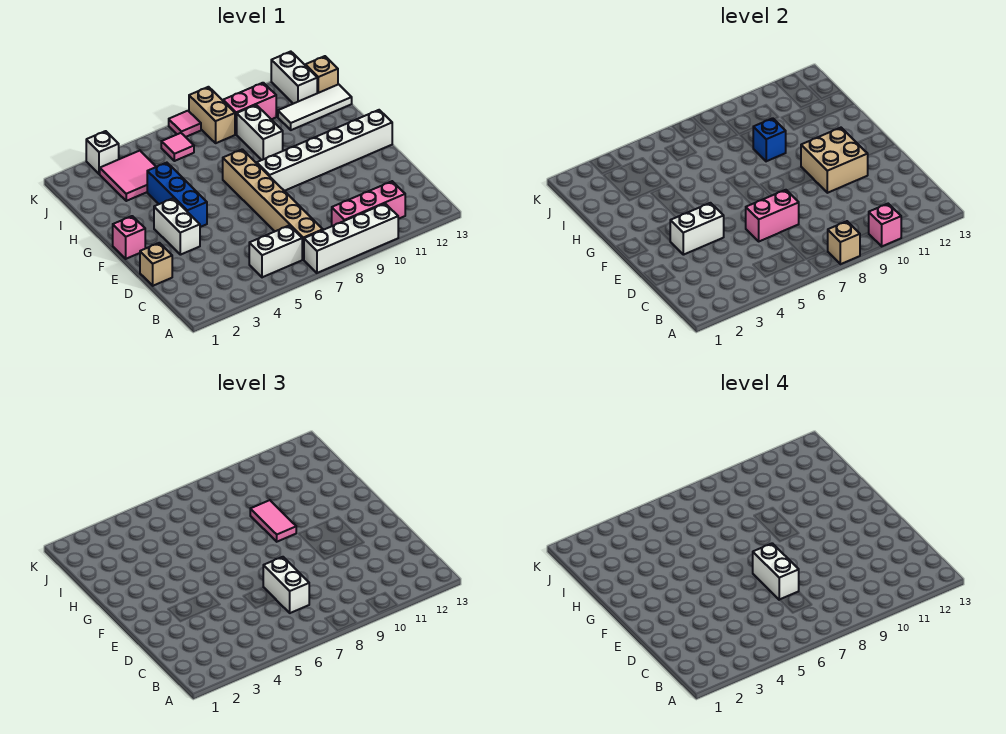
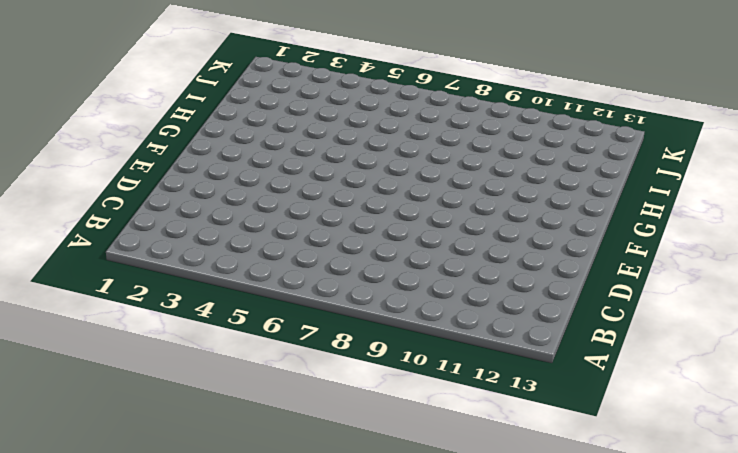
none -> white brick A7:A10 level 1
none -> white brick B5:B6 level 1
none -> tan brick B7:G7 level 1

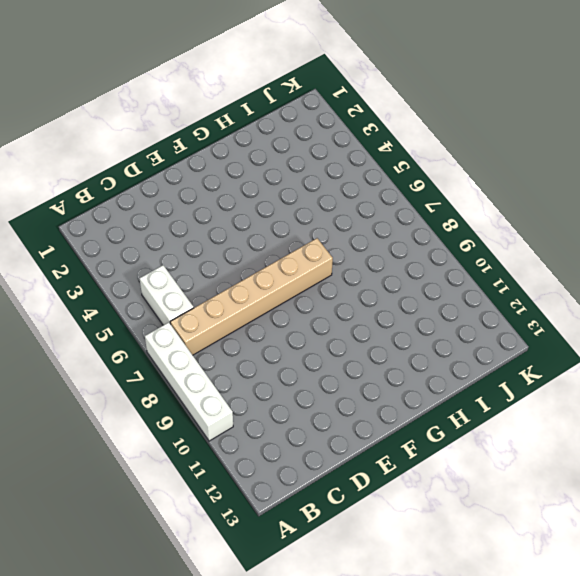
none -> pink brick B9:B11 level 1
none -> tan brick D1 level 1
none -> white brick E3:F3 level 1

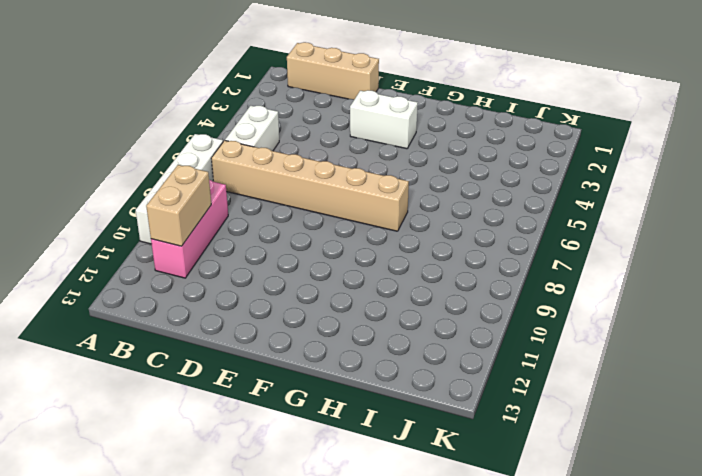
tan brick B1:D1 level 1 -> tan brick D1 level 1
tan brick B10:B11 level 2 -> tan brick J8:K8 level 1
none -> pink brick F1 level 1
none -> blue brick F4:H4 level 1
none -> white brick F8:F13 level 1

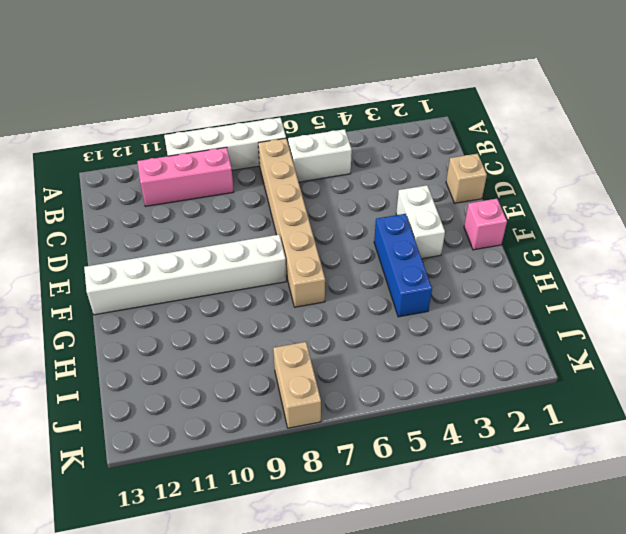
none -> white brick H9:I9 level 1
none -> pink tile I3:J4 level 1
none -> white tile I11:I13 level 1

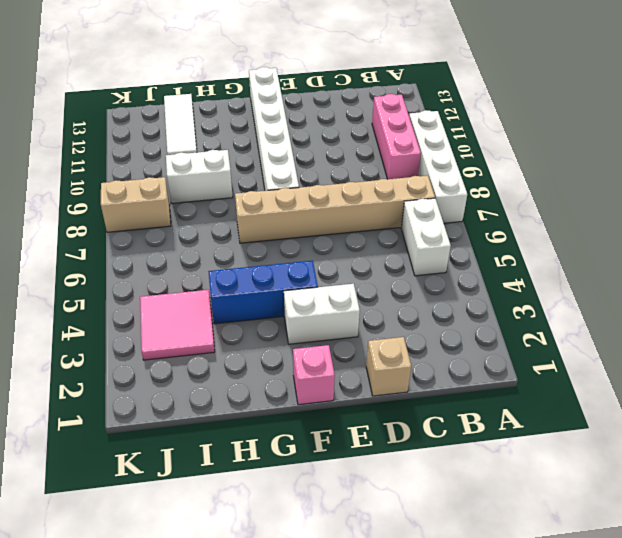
none -> pink tile J6 level 1
none -> pink brick J9:J10 level 1
none -> white brick J12:K12 level 1

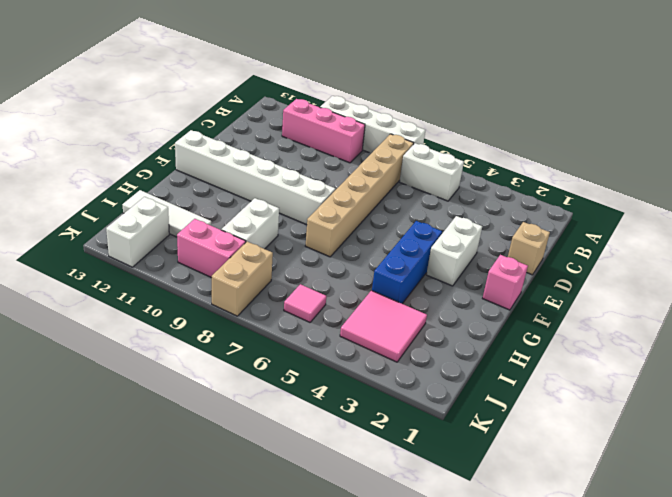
none -> tan brick J13 level 1
none -> white brick K3 level 1
none -> pink tile K7 level 1

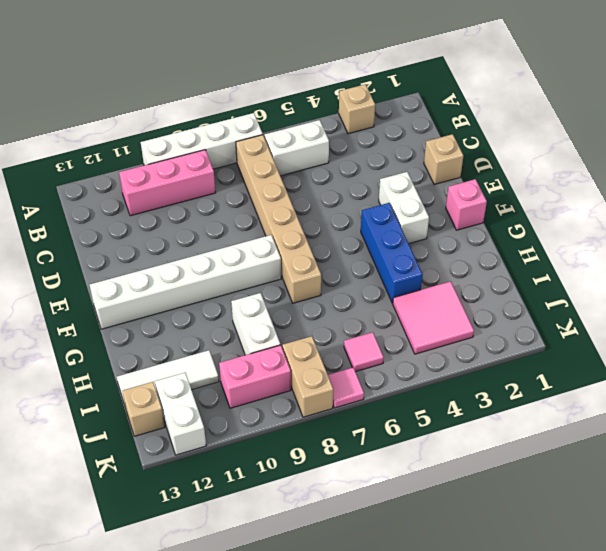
tan brick A3 level 1 -> tan brick A8 level 2
none -> white brick K3 level 1
none -> pink brick A10 level 2
none -> pink brick D6:D7 level 2

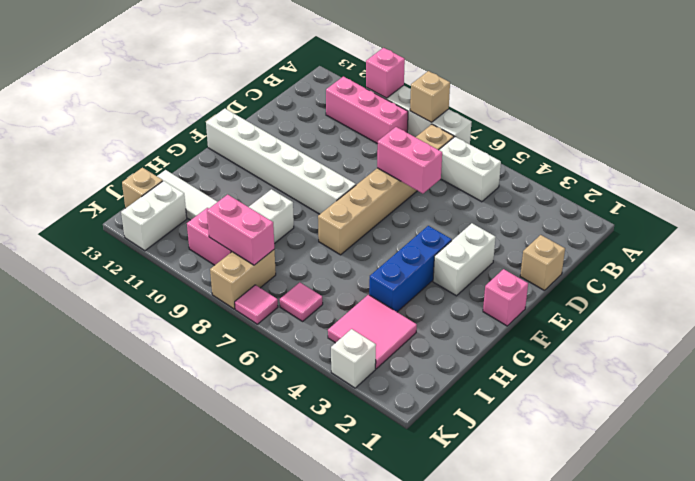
pink brick J8:J9 level 2 -> none
none -> white brick E3:E4 level 2
none -> tan brick E10:F11 level 2
none -> blue brick H9 level 2

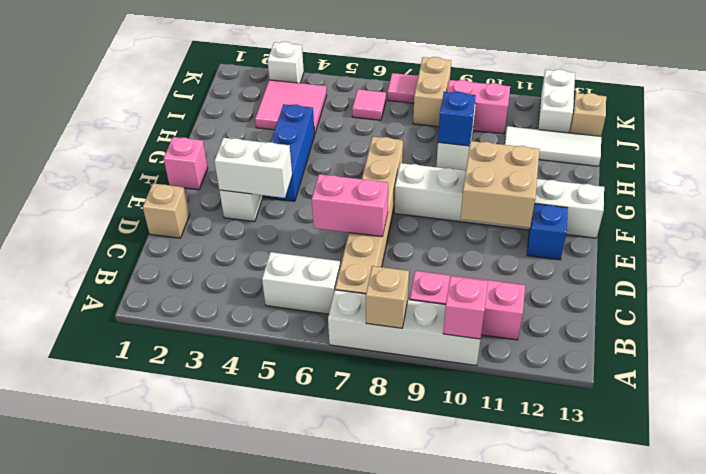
blue brick E12 level 1 -> none
none -> white brick C7:D7 level 3
none -> pink tile G9:H9 level 3
none -> white brick D7:E7 level 4

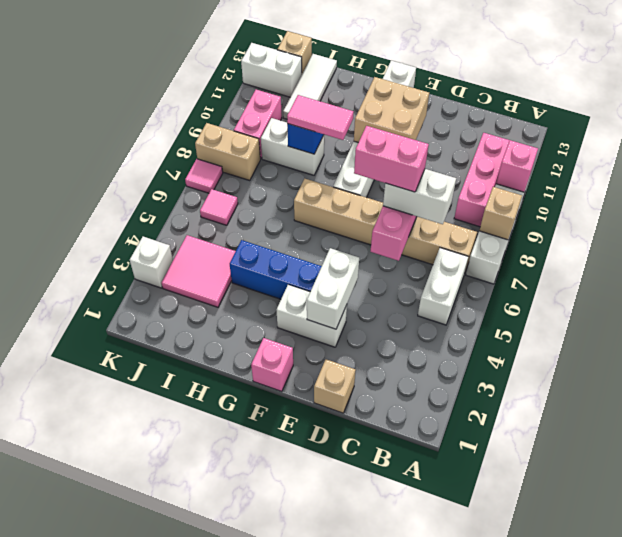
pink brick D7:E7 level 4 -> white brick D7:E7 level 4

